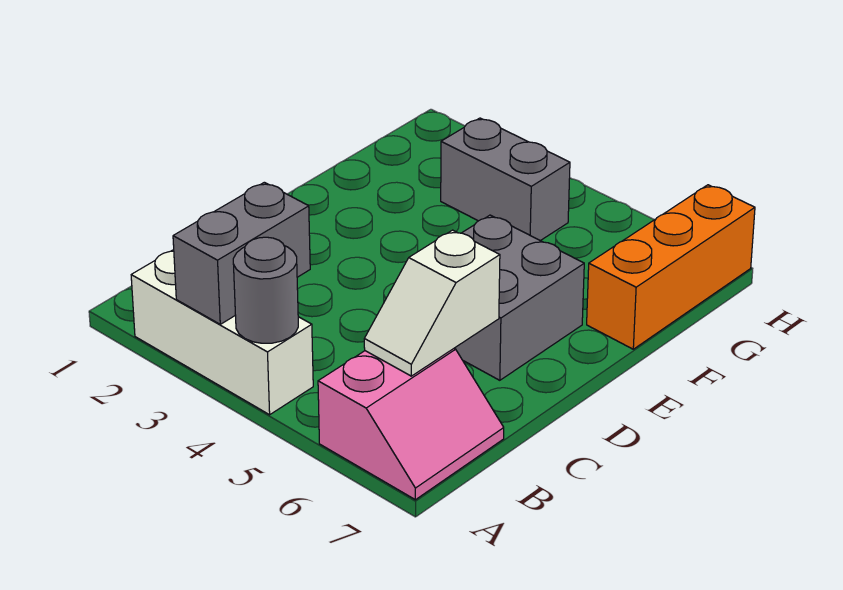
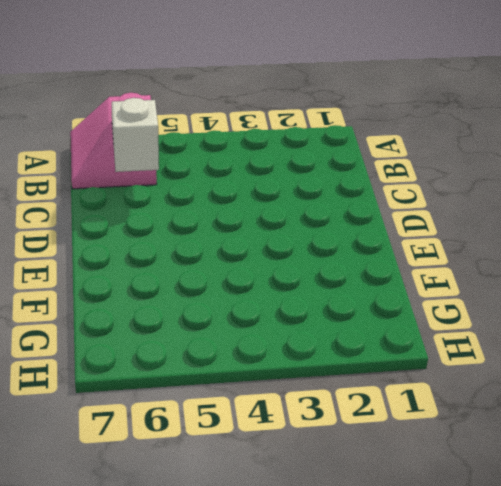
none -> white brick A2:A4 level 1
none -> grey brick D5:E6 level 1

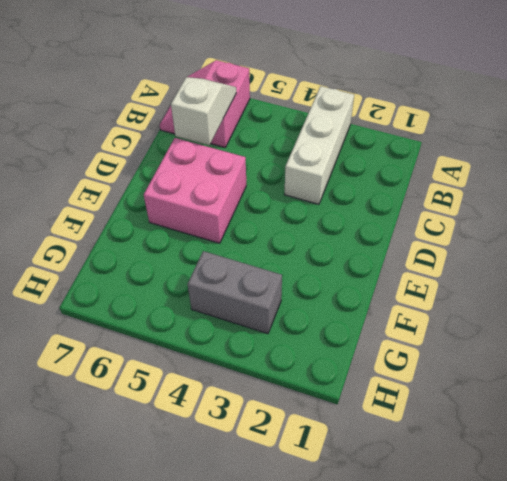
white brick A3:C3 level 1 -> white brick A2:A4 level 1
pink brick D5:E6 level 1 -> grey brick D5:E6 level 1
none -> orange brick F7:H7 level 1
none -> grey brick A3:B3 level 2

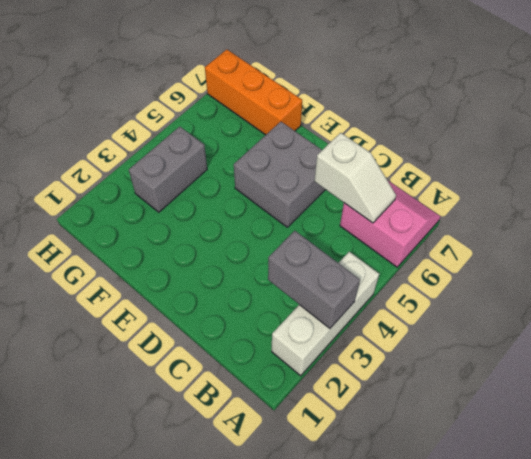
none -> grey round brick A4 level 2

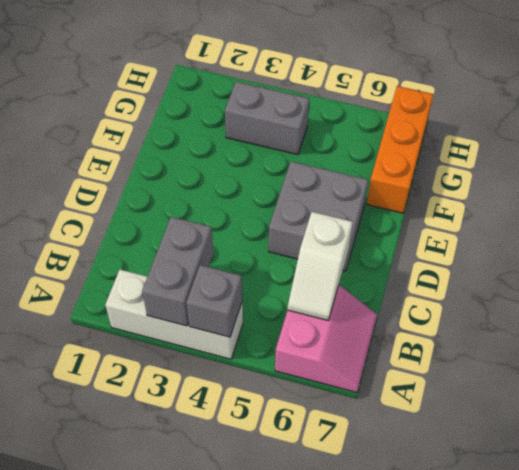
grey brick A4 level 2 -> grey round brick A4 level 2

